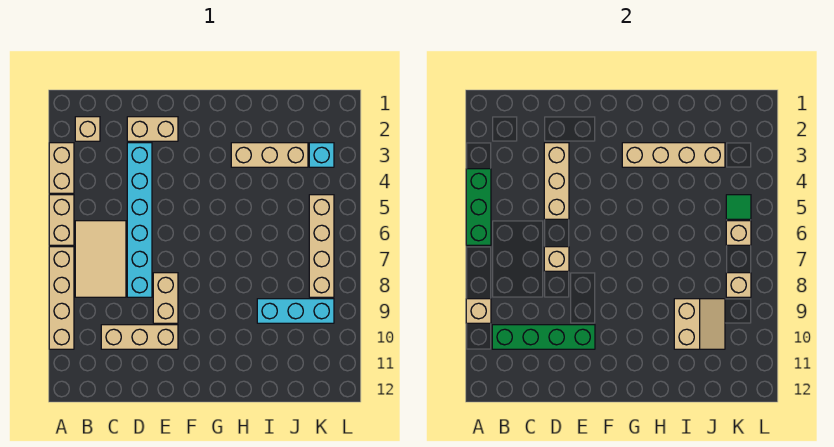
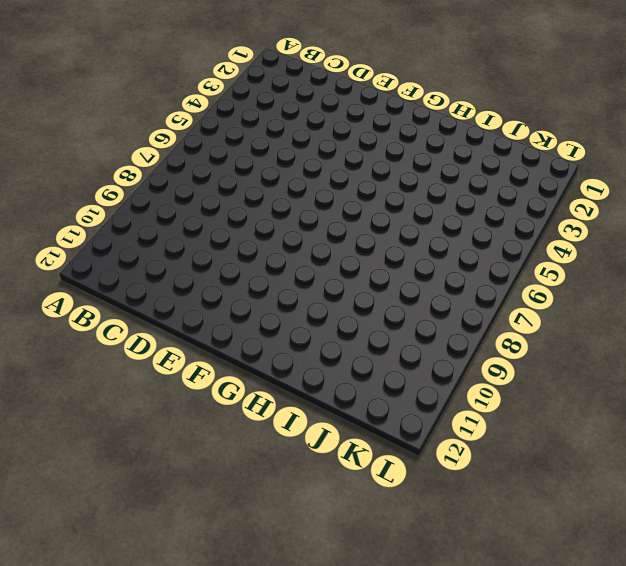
none -> tan brick A3:A4 level 1
none -> tan brick A5:A6 level 1
none -> tan brick A7:A10 level 1

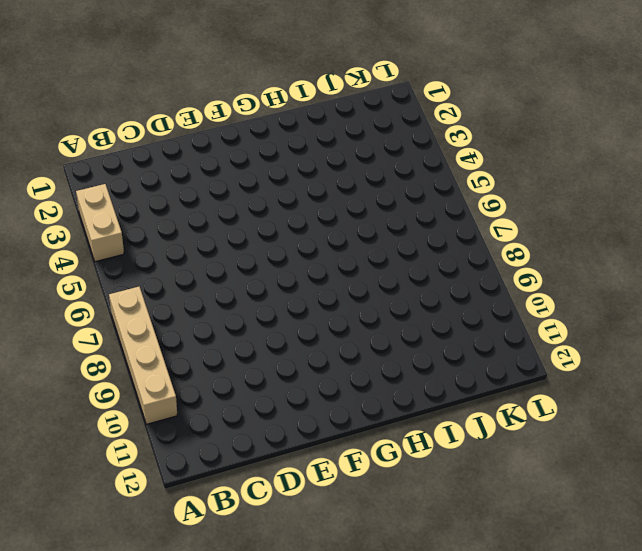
none -> tan brick A5:A6 level 1
none -> tan brick B2 level 1
none -> tan tile B6:C8 level 1

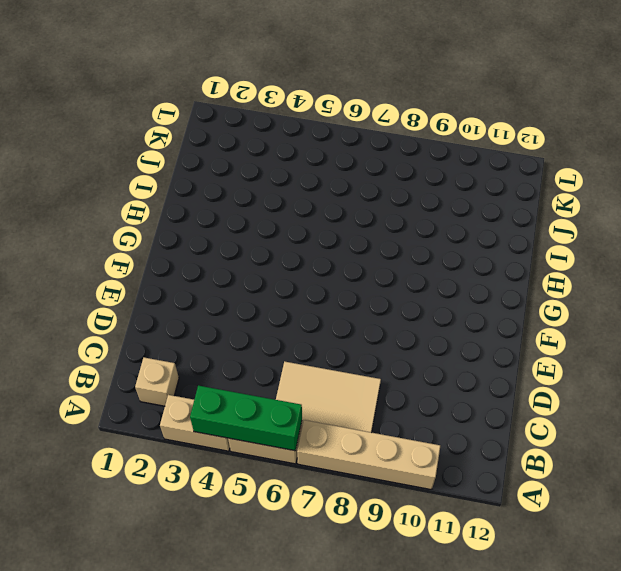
none -> tan brick C10:E10 level 1
none -> tan brick D2:E2 level 1
none -> cyan brick D3:D8 level 1

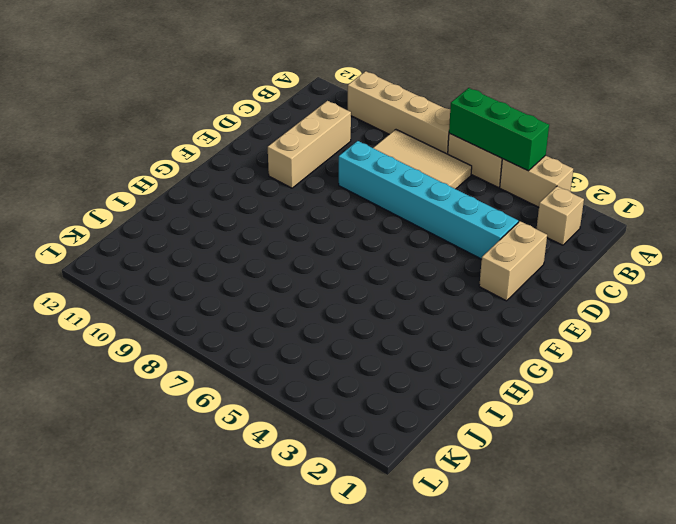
none -> tan brick E8:E9 level 1
none -> tan brick H3:J3 level 1
none -> cyan brick I9:K9 level 1

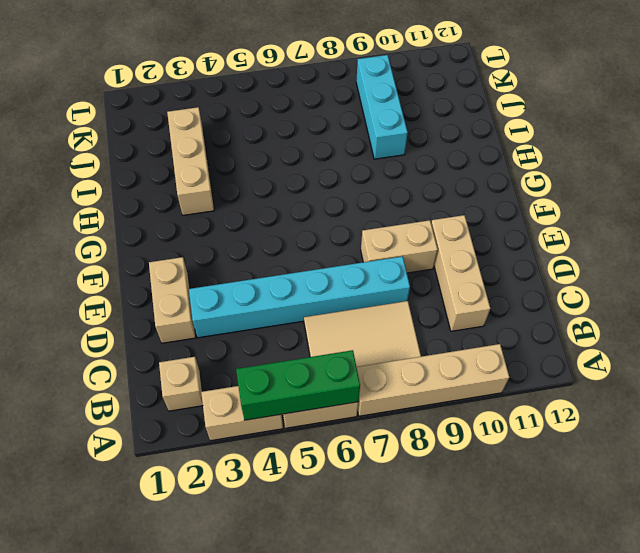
none -> cyan brick K3 level 1
none -> tan brick K5:K8 level 1
none -> tan brick A9 level 2

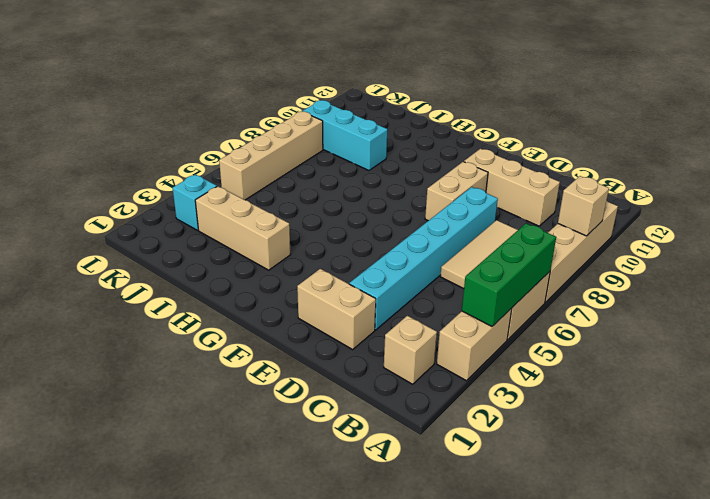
none -> green brick B10:E10 level 2
none -> tan brick D3:D5 level 2
none -> tan brick D7 level 2

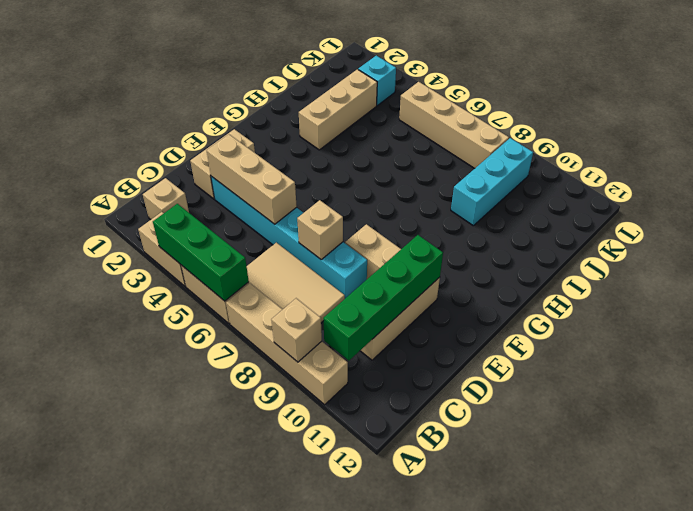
none -> tan brick G3:J3 level 2
none -> tan slope I9:J10 level 2 top I
none -> green tile K5 level 2

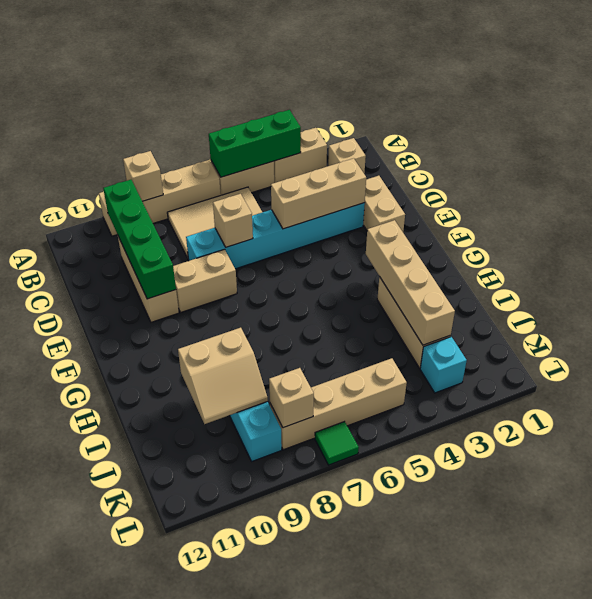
green tile L7 level 1 -> green tile K5 level 2
none -> tan brick K6 level 2

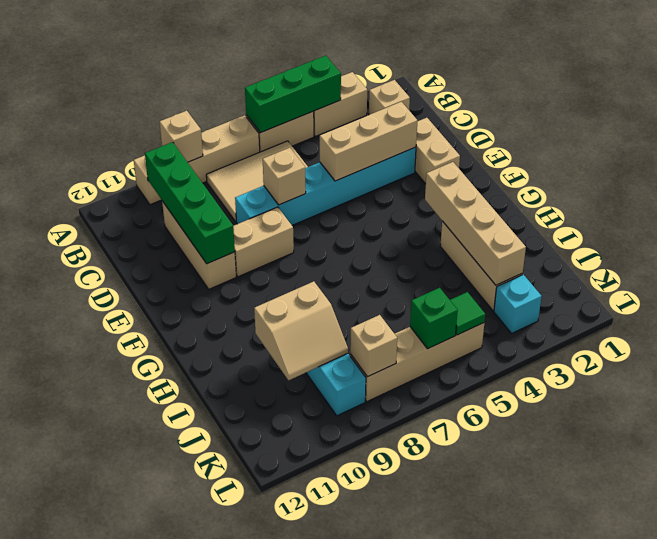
green brick K6 level 2 -> tan brick K6 level 2

